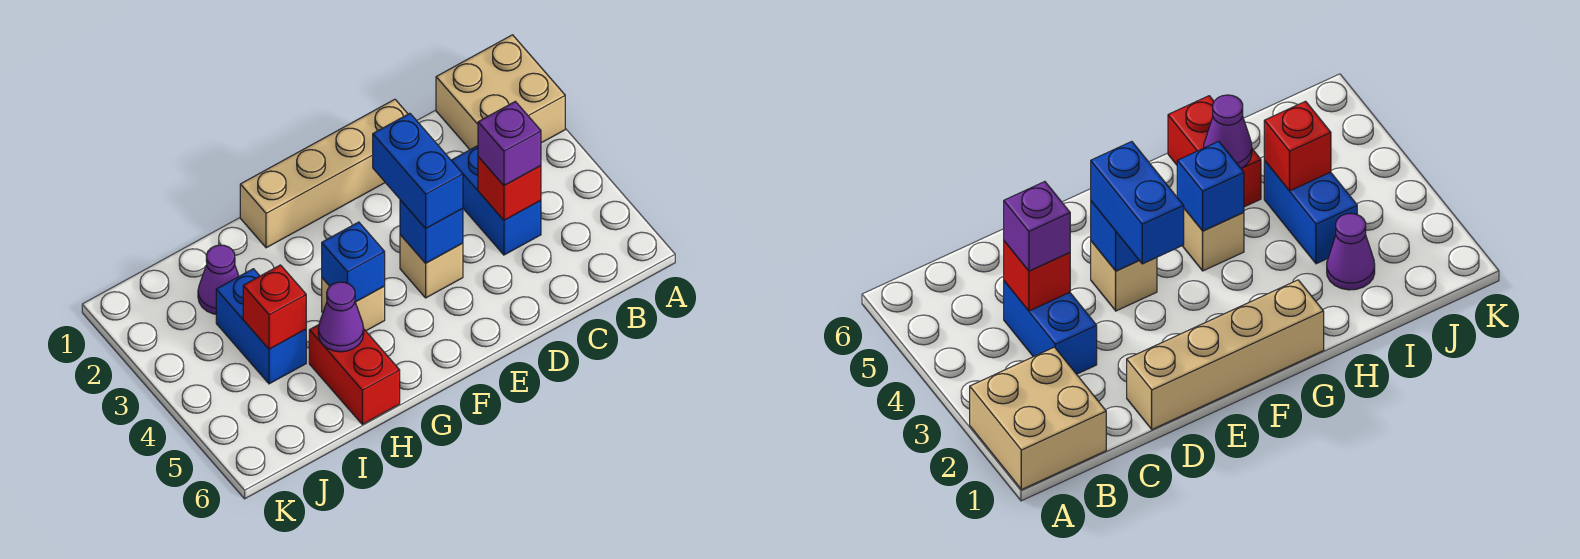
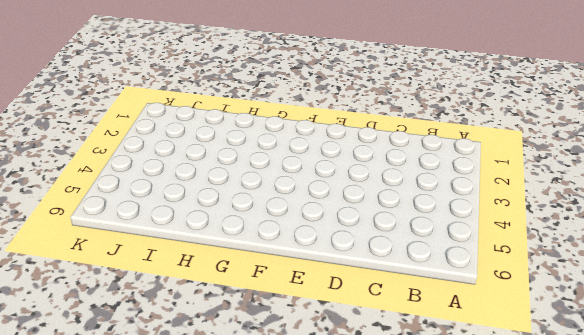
none -> tan brick A1:B2 level 1
none -> blue brick C3:C4 level 1
none -> tan brick D1:G1 level 1

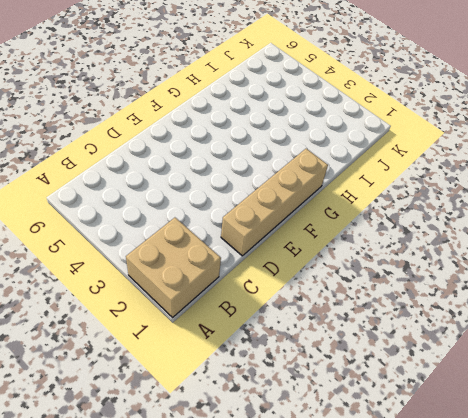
none -> blue brick C3:C4 level 1
none -> tan brick E4 level 1
none -> tan brick G4 level 1

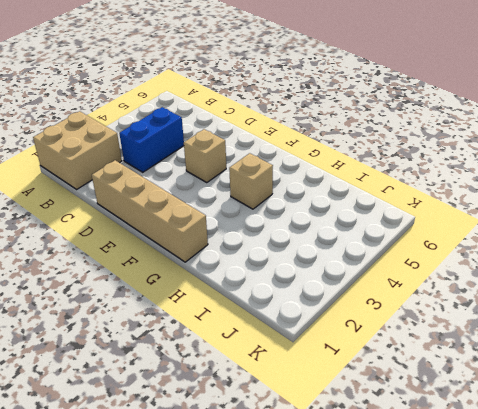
none -> red brick H5:H6 level 1
none -> purple cone I2 level 1
none -> blue brick I3:I4 level 1

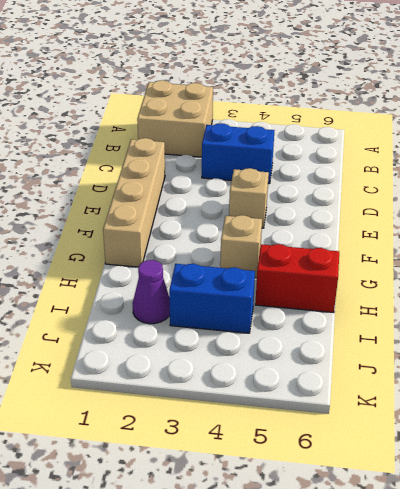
none -> red brick C4 level 2
none -> blue brick E4 level 2
none -> blue brick G4 level 2

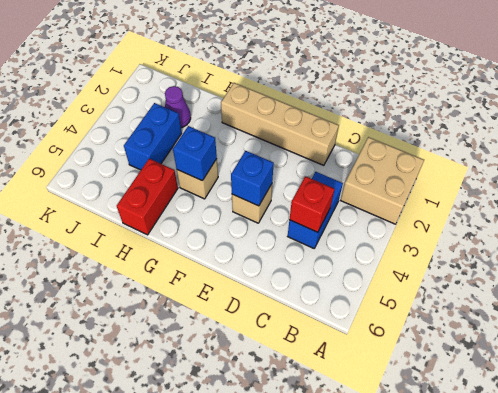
none -> purple cone H5 level 2
none -> red brick I4 level 2
none -> purple brick C4 level 3

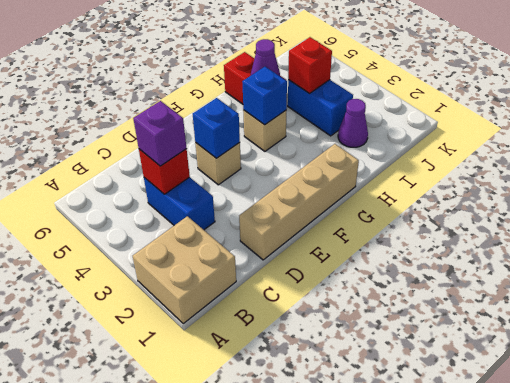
none -> blue brick E3:E4 level 3

